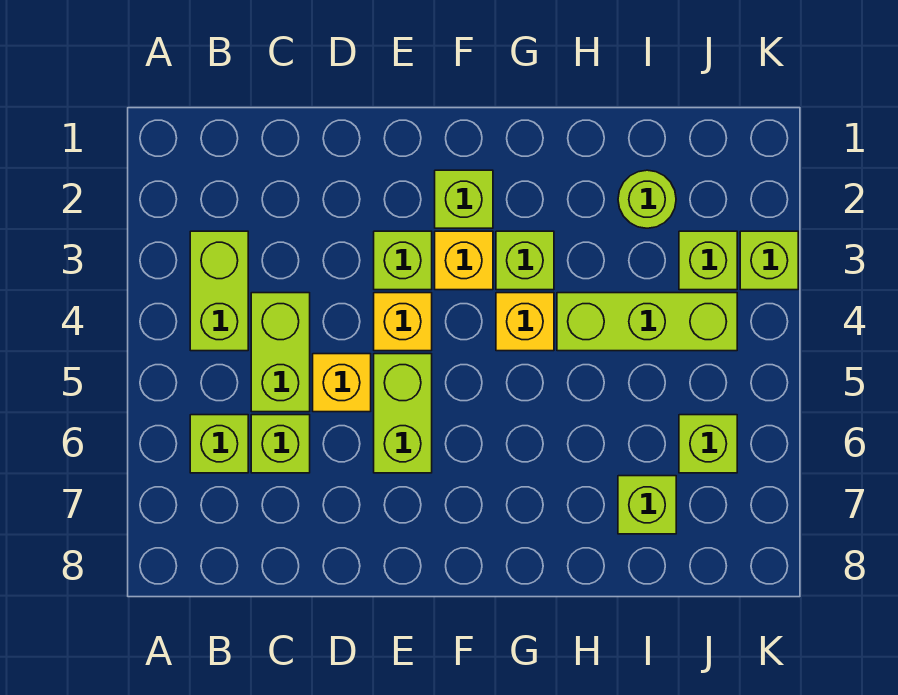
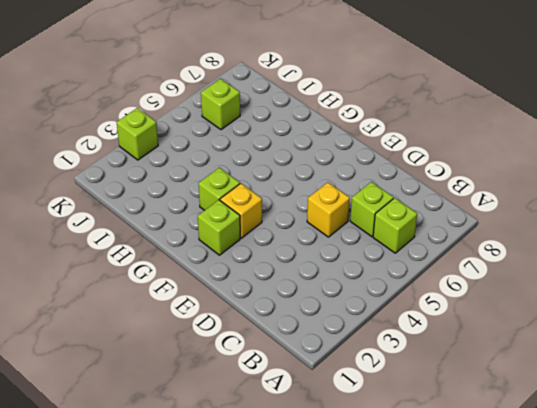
none -> lime brick B3:B4 level 1
none -> lime brick C4:C5 level 1
none -> lime brick E3 level 1

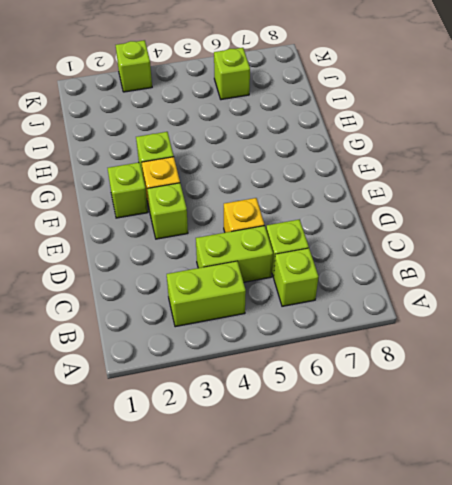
none -> yellow brick E4 level 1
none -> lime brick E5:E6 level 1
none -> yellow brick G4 level 1

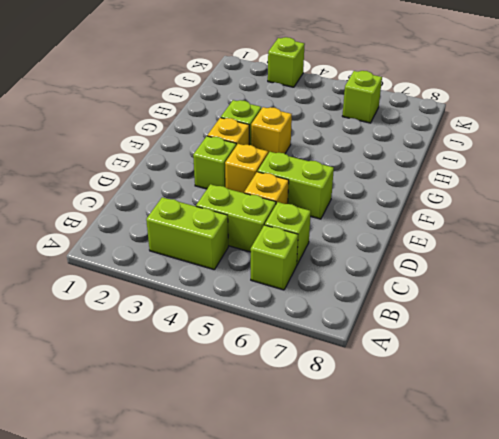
none -> lime brick F2 level 1
none -> lime brick H4:J4 level 1
none -> lime round brick I2 level 1

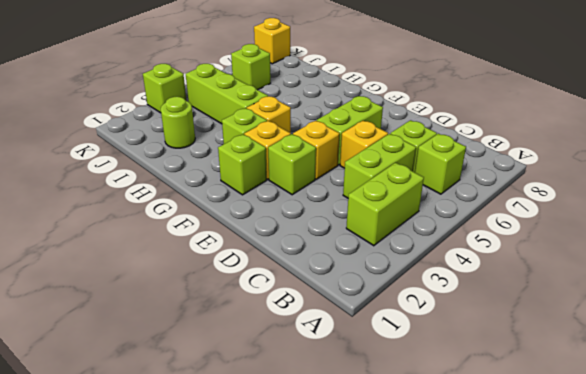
yellow brick K8 level 1 -> none
none -> lime brick I7 level 1
none -> lime brick J3 level 1

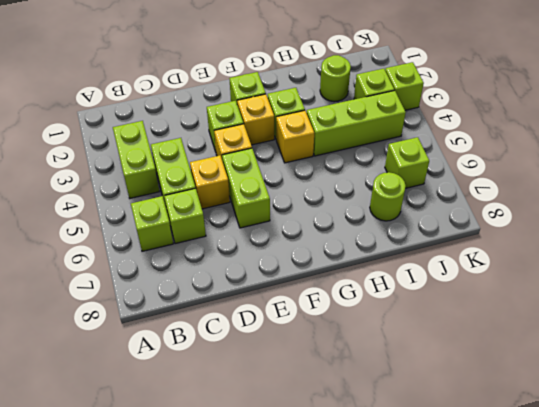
lime round brick I7 level 1 -> lime brick I7 level 1

